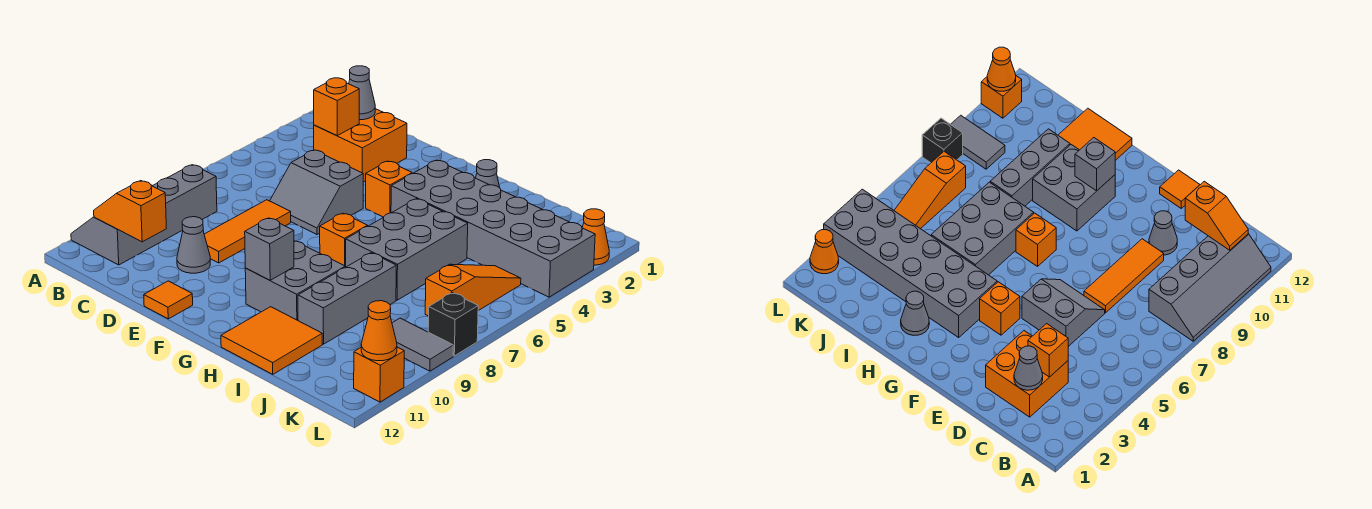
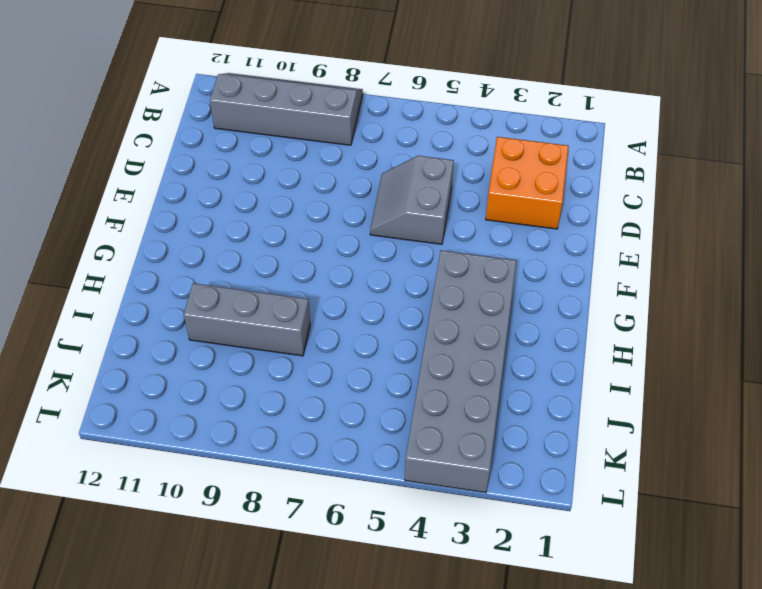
none -> orange tile D7:D9 level 1
none -> grey cone D10 level 1
none -> orange tile E12 level 1

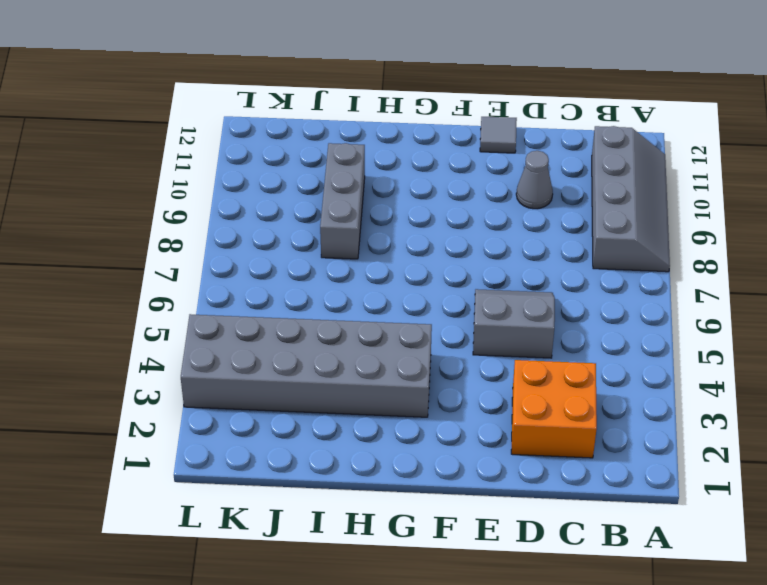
grey tile E12 level 1 -> orange tile E12 level 1
none -> orange tile D7:D9 level 1
none -> orange brick F4 level 1
none -> orange brick G7 level 1

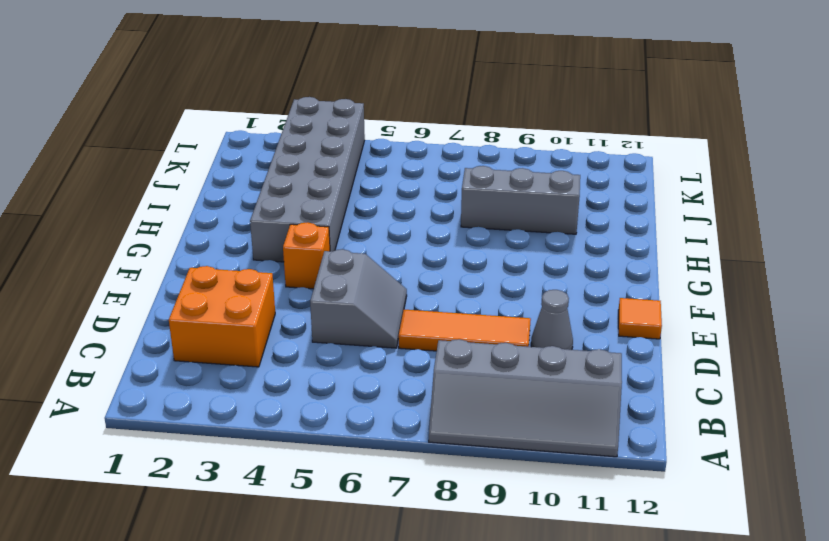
none -> orange brick G7 level 1
none -> grey brick G9:H10 level 1
none -> grey cone H2 level 1

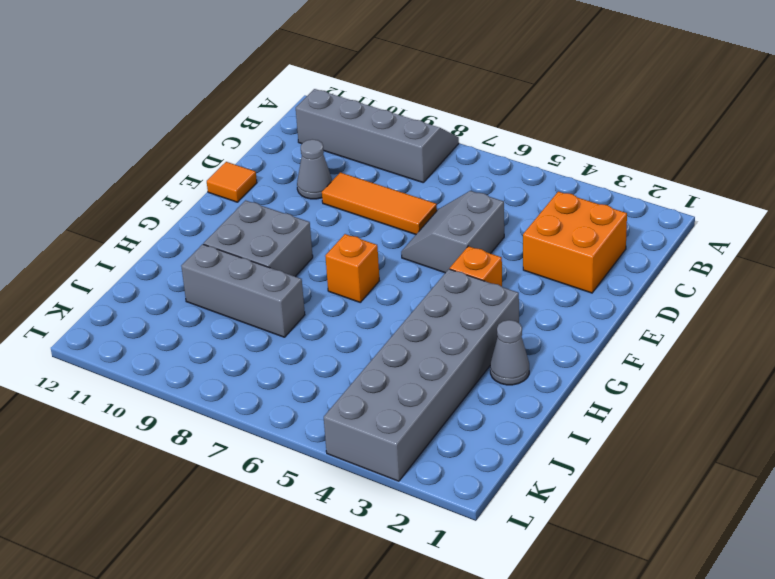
none -> grey brick H5:I7 level 1
none -> orange tile H11:I12 level 1
none -> orange slope K5:K7 level 1 top 7

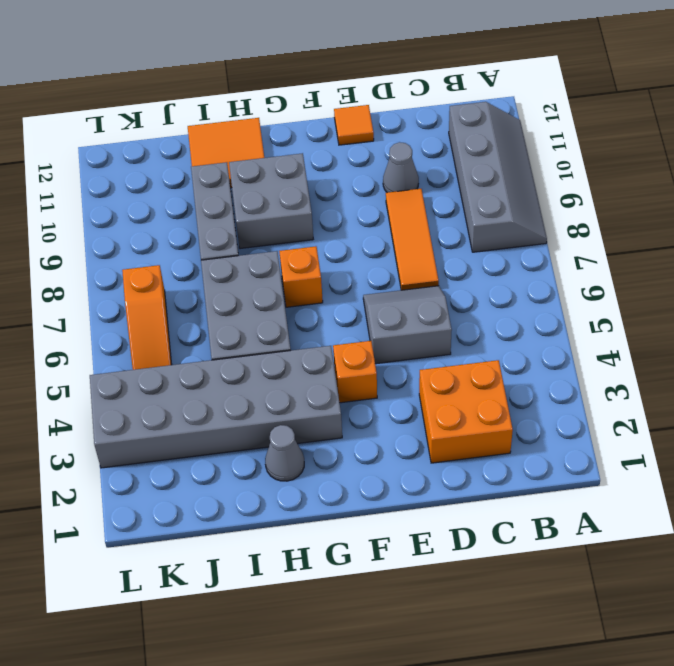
none -> grey tile K9:L9 level 1
none -> orange cone L2 level 1
none -> black brick L8 level 1

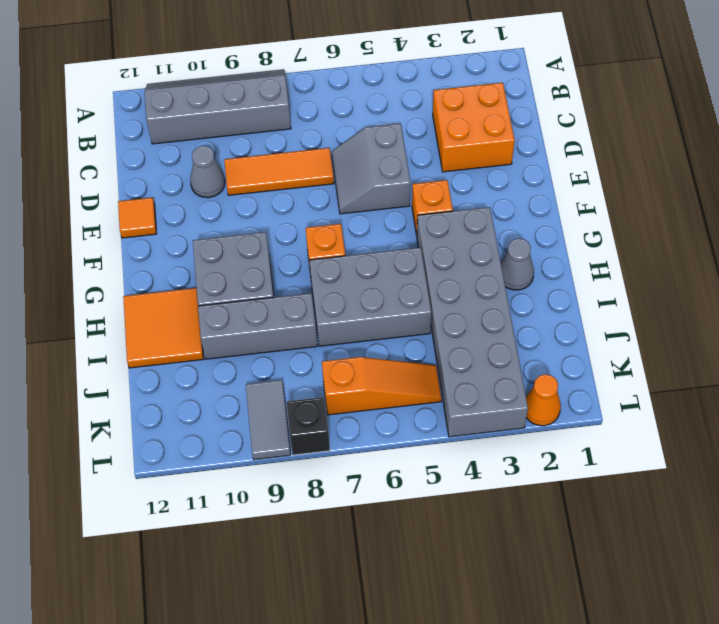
none -> orange brick L11 level 1
none -> orange slope B11:C11 level 2 top C
none -> grey cone C2 level 2

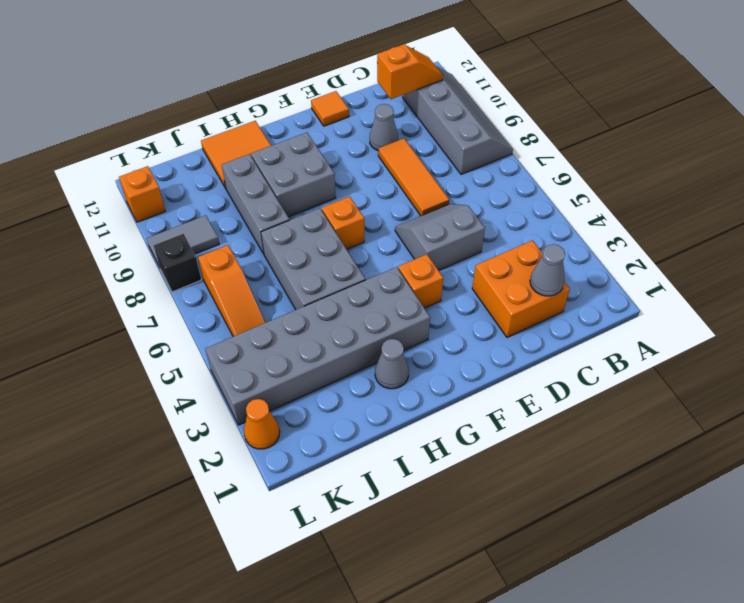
none -> orange brick C3 level 2
none -> grey brick G10 level 2
none -> orange cone L11 level 2

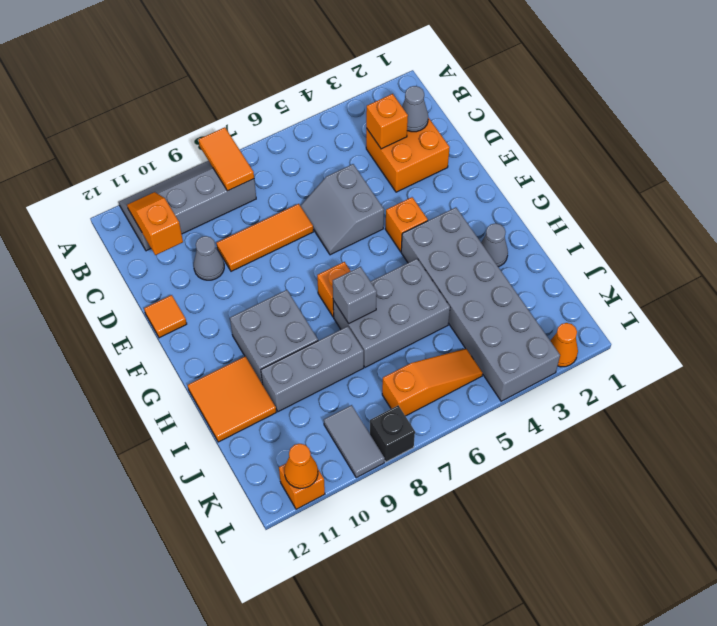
orange tile A8:B8 level 2 -> none
grey brick H7 level 2 -> grey brick G10 level 2

